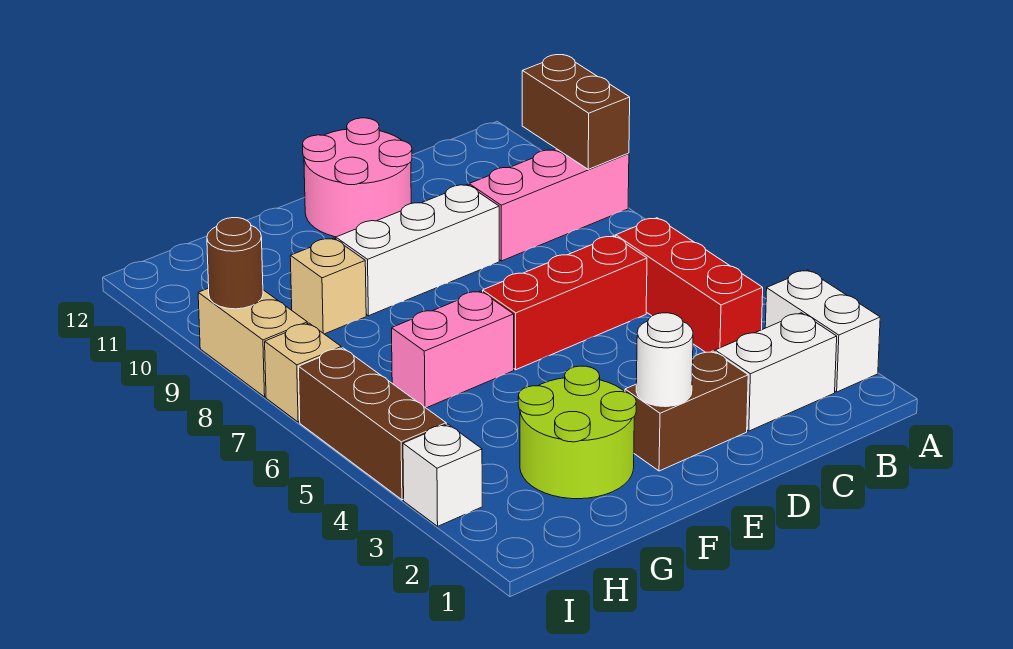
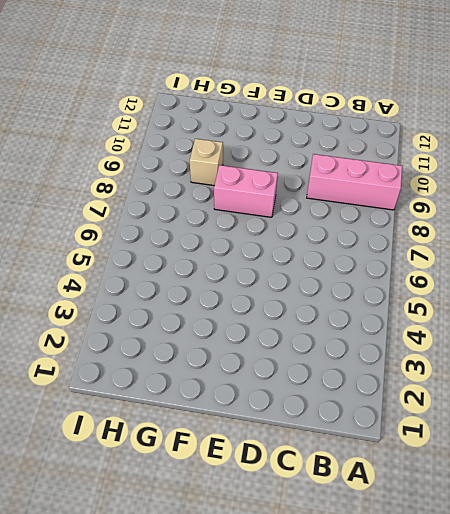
pink brick E8:F8 level 1 -> pink brick F6:G6 level 1
none -> white brick A2:A3 level 1
none -> white brick B2:C2 level 1
none -> red brick B4:B6 level 1

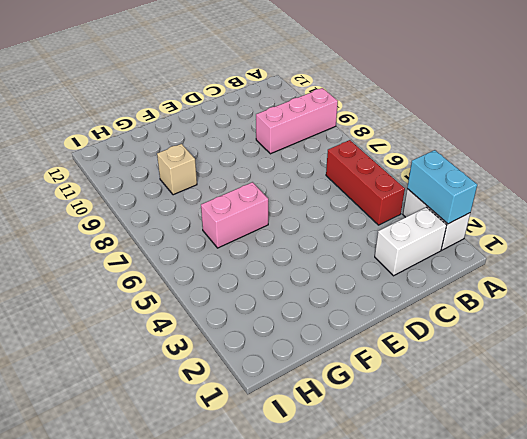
cyan brick A2:A3 level 2 -> none
none -> red brick C6:E6 level 1
none -> brown brick D2:E2 level 1
none -> white brick D9:F9 level 1

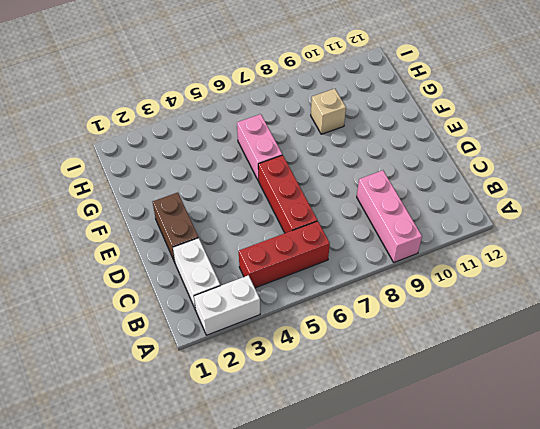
none -> white brick D9:F9 level 1
none -> pink round brick D11:E12 level 1
none -> lime round brick F2:G3 level 1

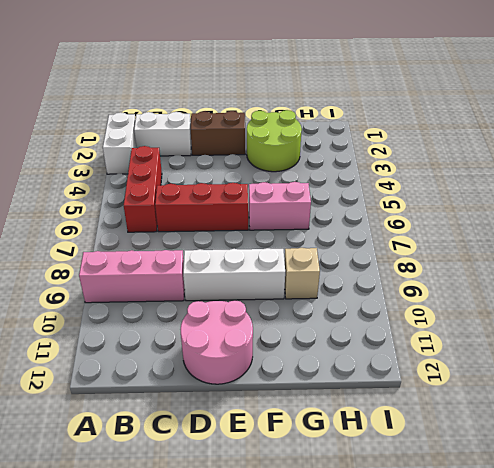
none -> white brick I3 level 1
none -> brown brick I4:I6 level 1
none -> tan brick I7 level 1

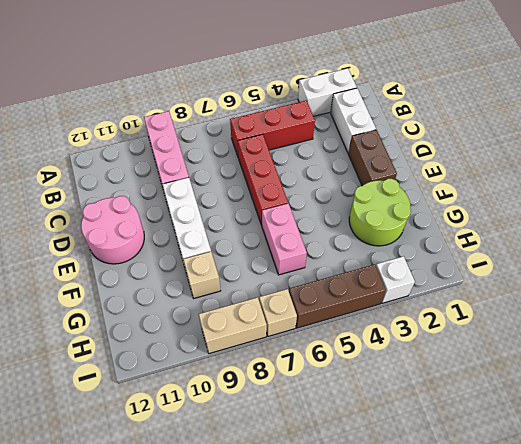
none -> brown brick A9:A10 level 2
none -> white round brick E2 level 2
none -> brown round brick I9 level 2

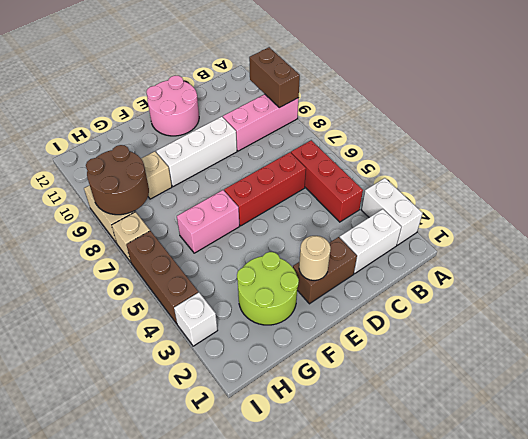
tan round brick E2 level 2 -> white round brick E2 level 2
brown round brick H8:I9 level 2 -> brown round brick I9 level 2

